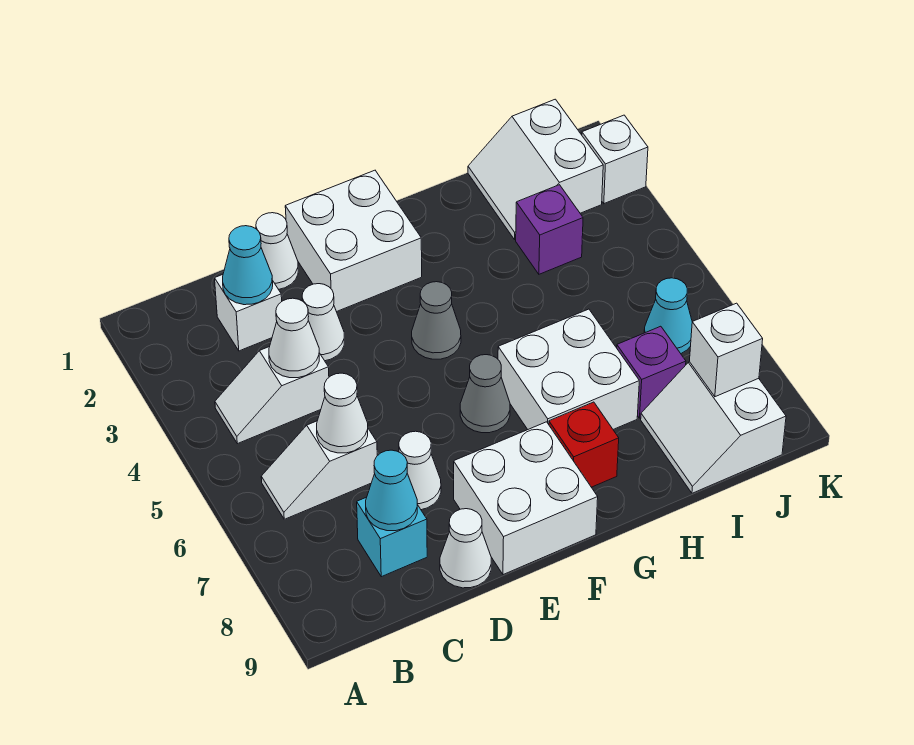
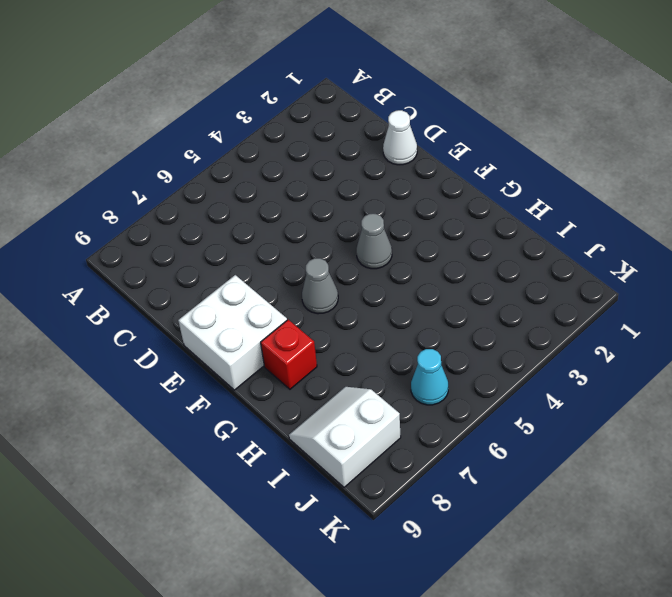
none -> white slope B4:C4 level 1 top C
none -> white slope B6:C6 level 1 top C
none -> white brick C2 level 1

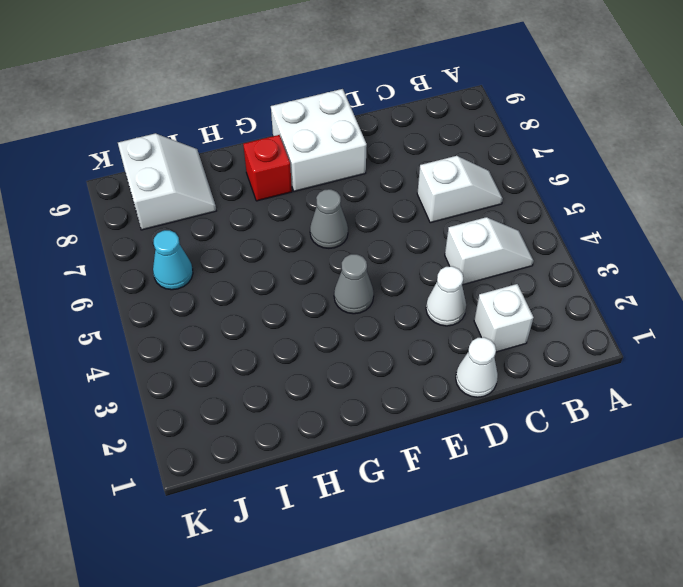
none -> cyan brick C8 level 1
none -> white cone D7 level 1
none -> white cone D9 level 1

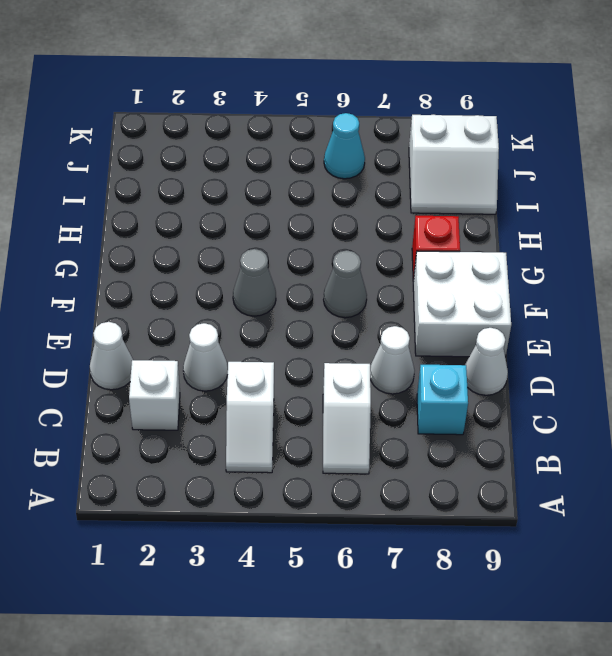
none -> white brick E1:F2 level 1
none -> white brick G6:H7 level 1
none -> white slope I1:J2 level 1 top J

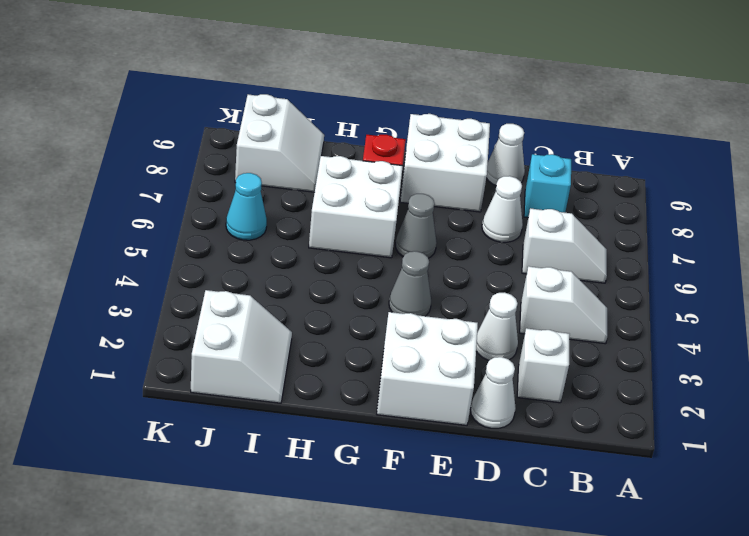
none -> purple brick I3 level 1
none -> purple brick I7 level 1
none -> white brick K2 level 1

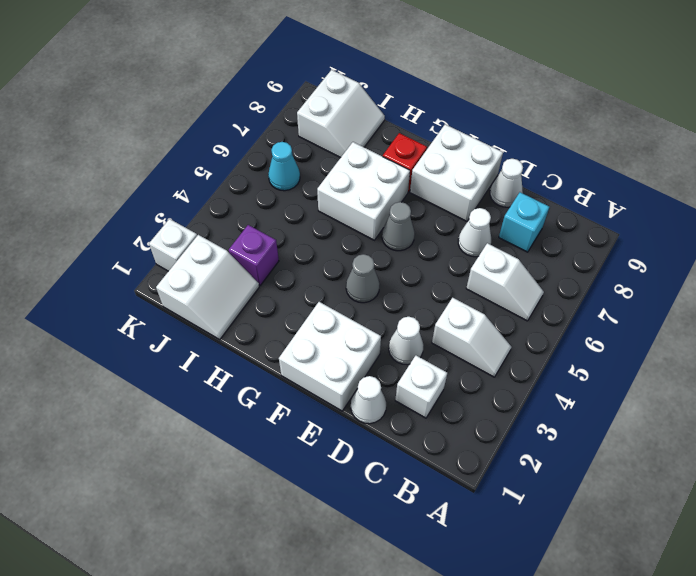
none -> purple brick I7 level 1
none -> cyan cone C2 level 2
none -> white cone C4 level 2

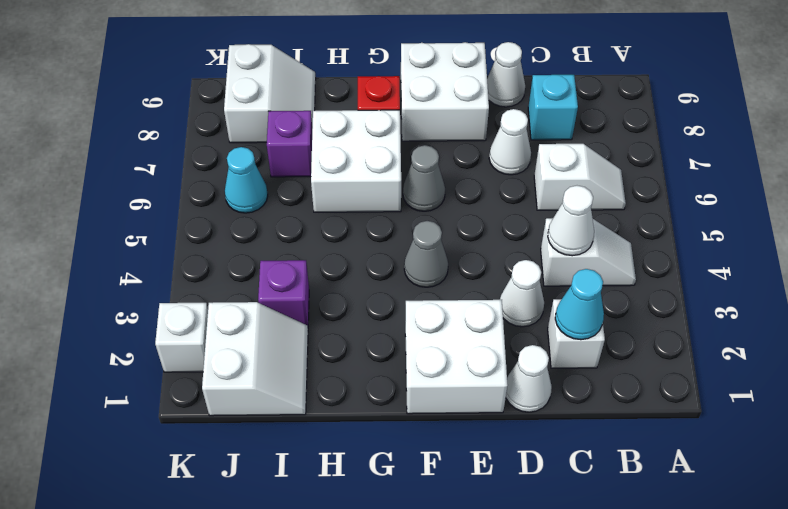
none -> white cone C6 level 2
none -> cyan cone C8 level 2
none -> white brick J8 level 2

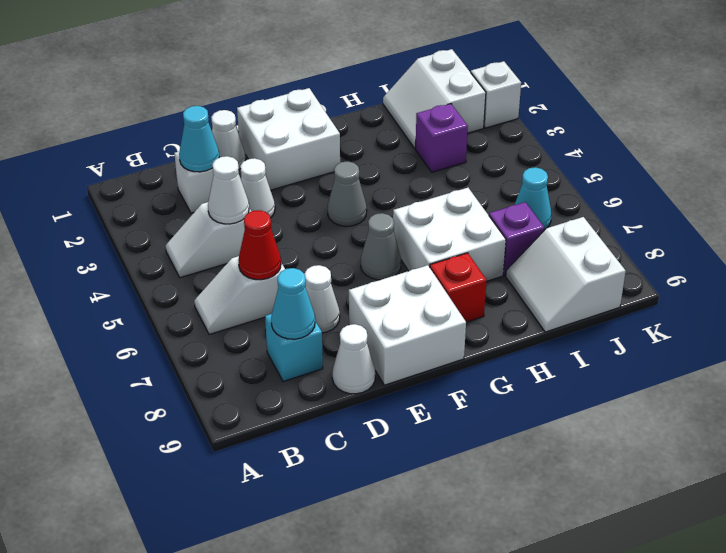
red cone C6 level 2 -> white cone C6 level 2
none -> white brick J8 level 2

